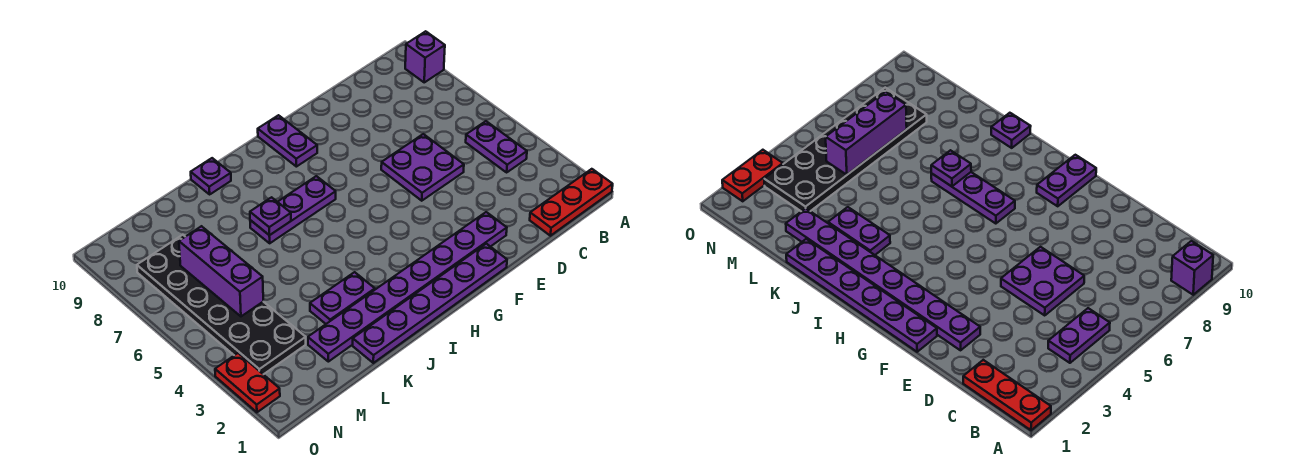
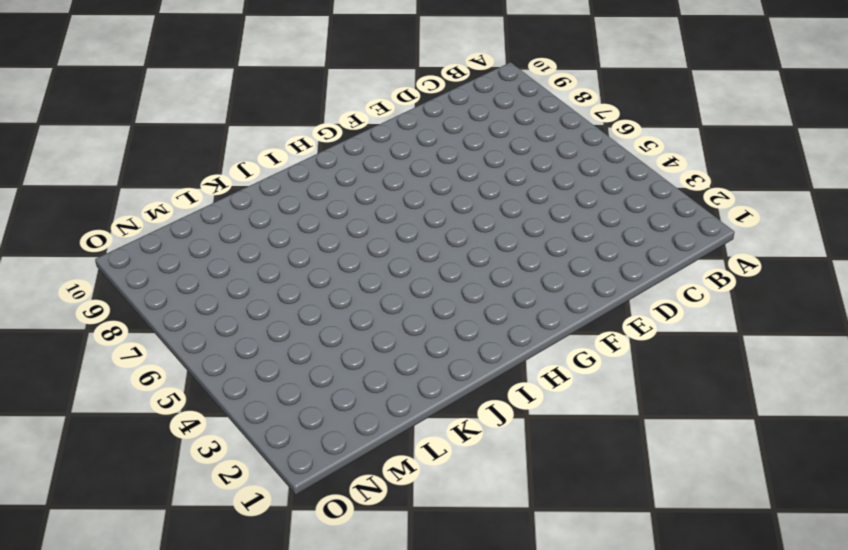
none -> red plate A1:C1 level 1
none -> purple brick A9 level 1
none -> purple plate B4:B5 level 1

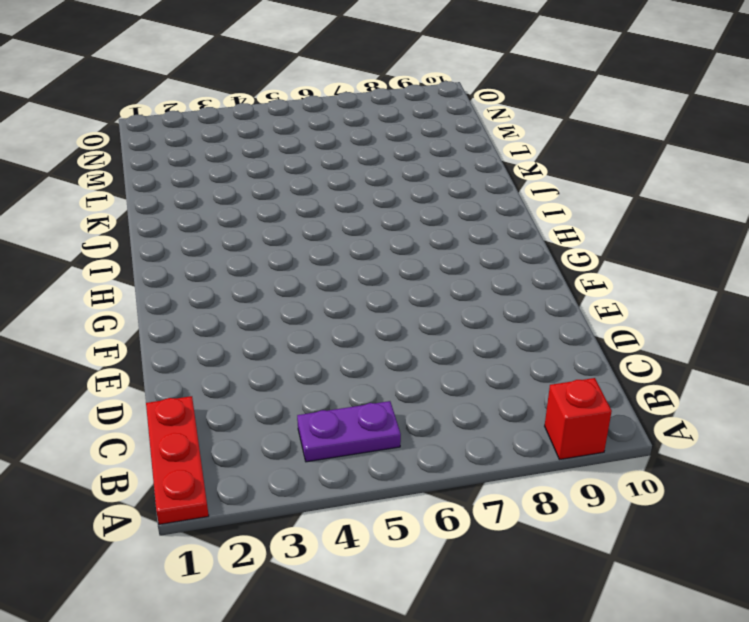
red brick A9 level 1 -> purple brick A9 level 1
none -> purple plate D5:E6 level 1
none -> purple plate E2:L2 level 1
none -> purple plate F1:K1 level 1

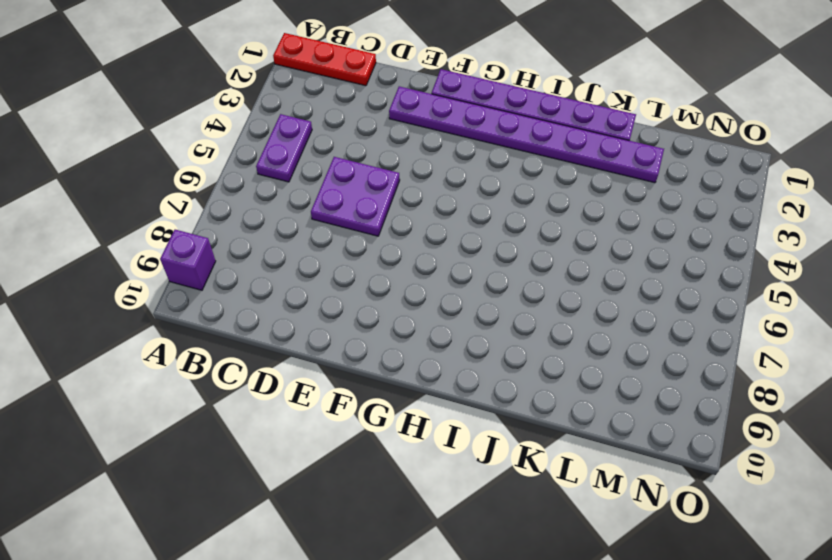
none -> purple plate G9:G10 level 1
none -> purple plate H7:J7 level 1
none -> purple plate J3:K3 level 1

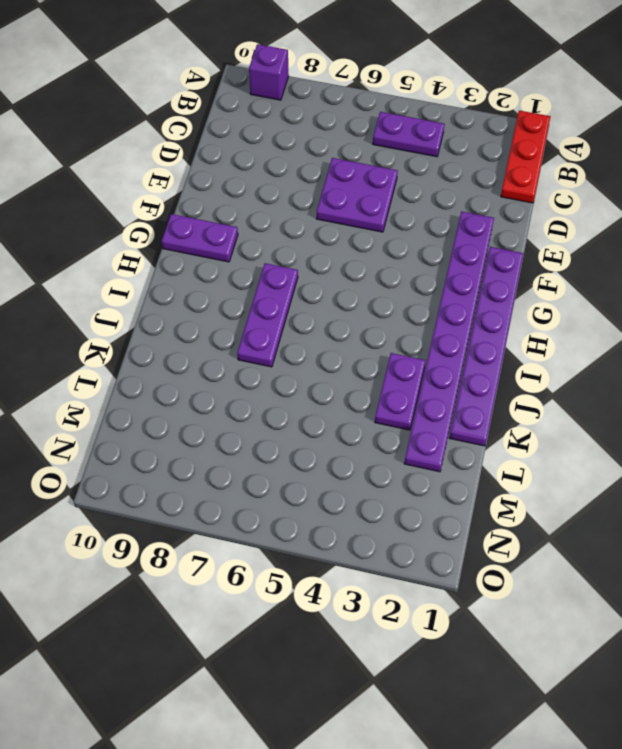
none -> purple plate J10 level 1
none -> black plate M3:N8 level 1
none -> red plate O2:O3 level 1

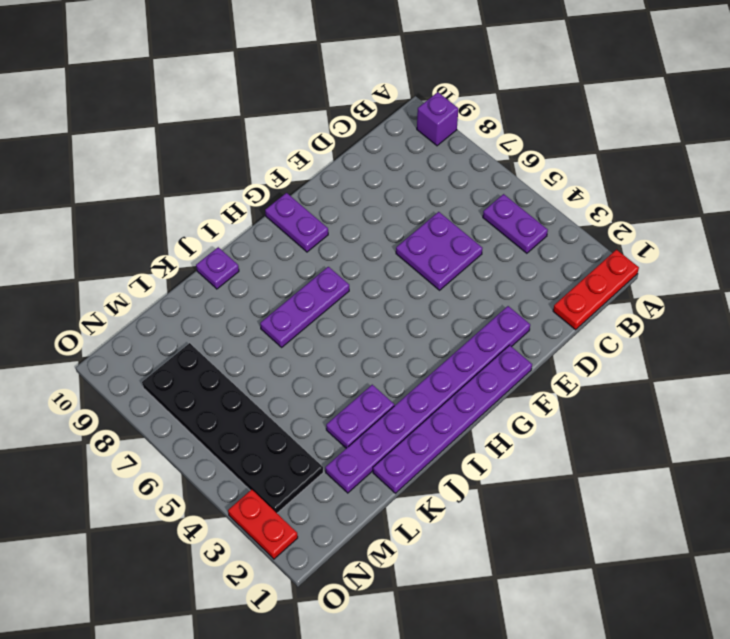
none -> purple plate J7 level 2
none -> purple brick M5:M7 level 2

